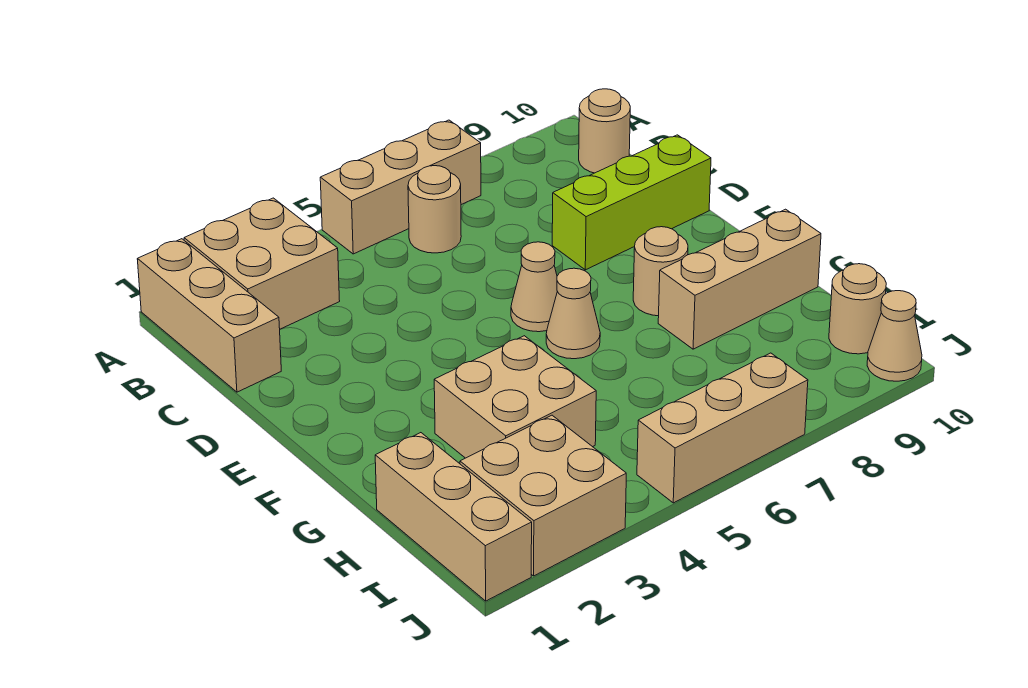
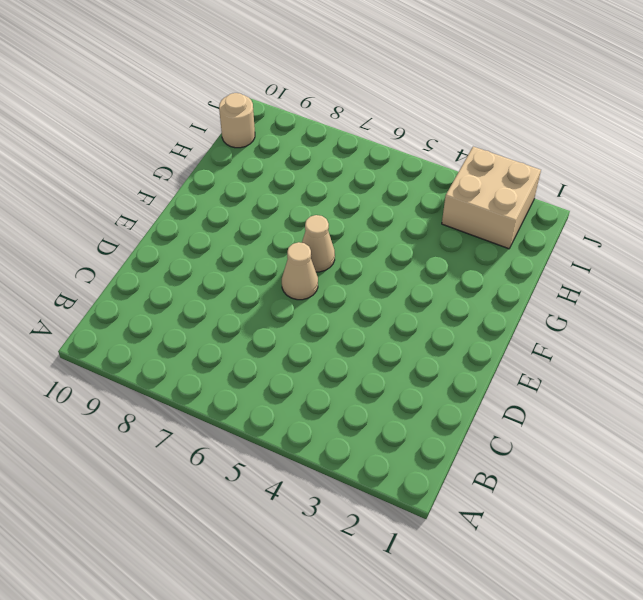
none -> tan brick A1:C1 level 1
none -> tan brick A2:B3 level 1
none -> tan brick A5:A7 level 1

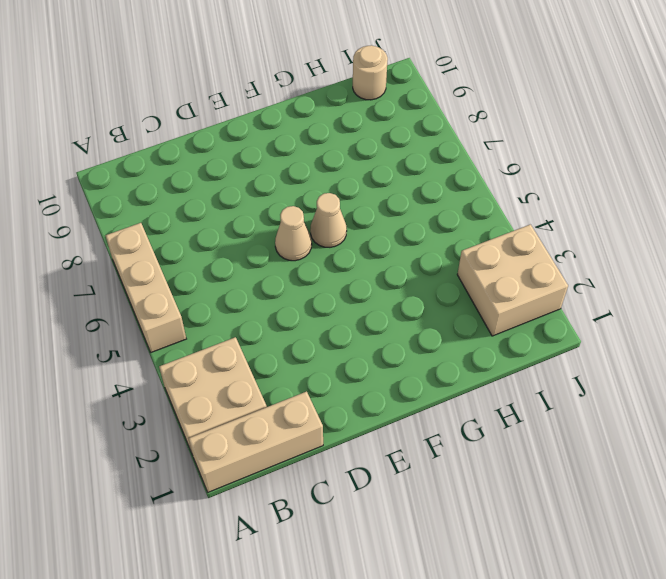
none -> tan round brick B6 level 1
none -> tan round brick B10 level 1
none -> lime brick D8:D10 level 1

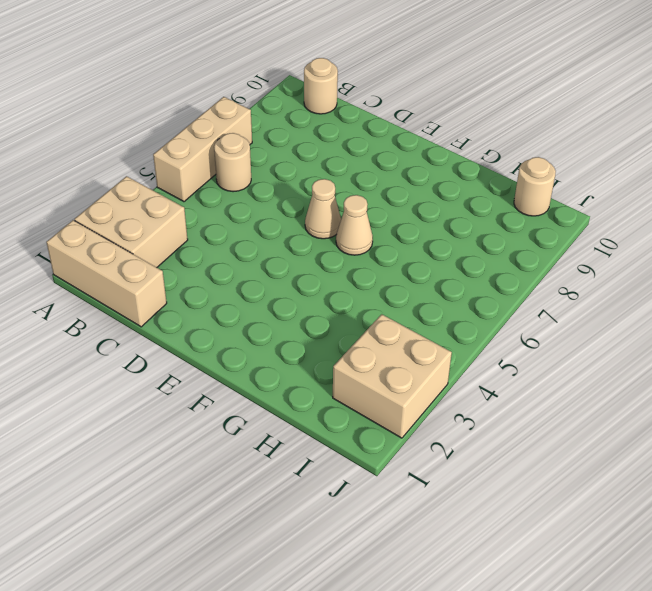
none -> lime brick D8:D10 level 1
none -> tan round brick F8 level 1
none -> tan brick G3:H4 level 1

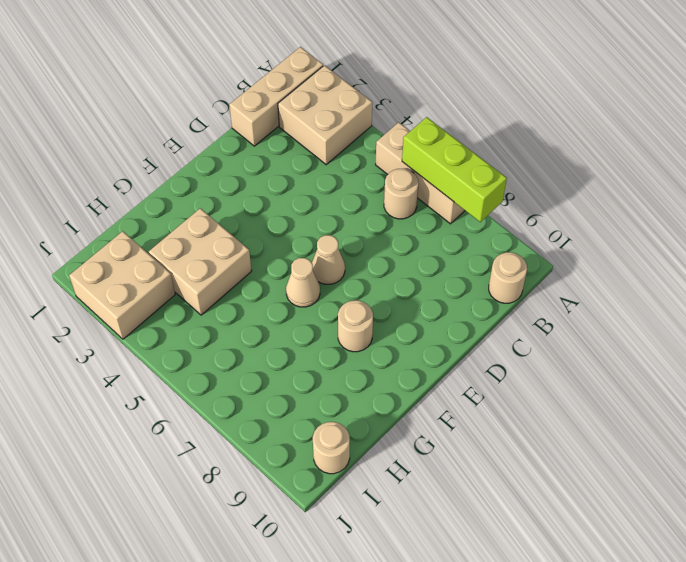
lime brick A6:A8 level 2 -> lime brick D8:D10 level 1
none -> tan brick G8:G10 level 1
none -> tan brick H1:J1 level 1
none -> tan brick J5:J7 level 1

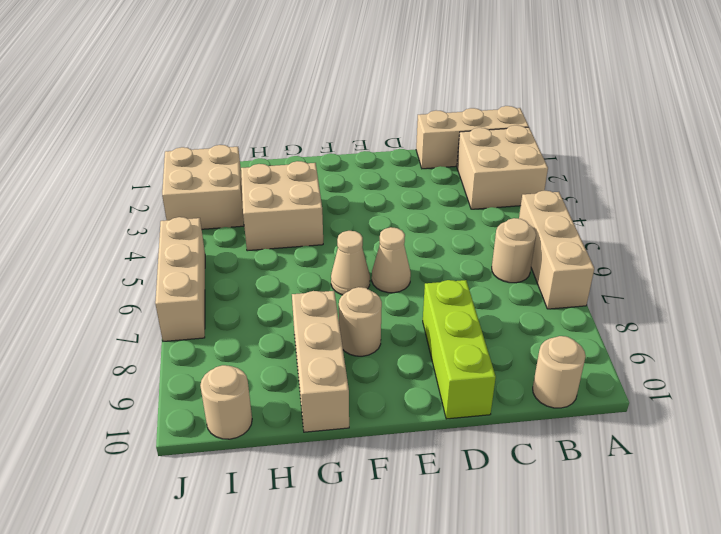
none -> tan brick H1:J1 level 1
none -> tan cone J10 level 1

